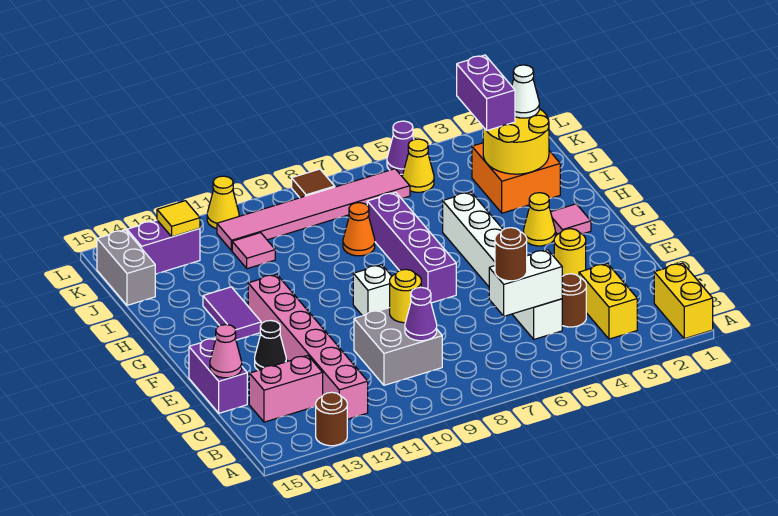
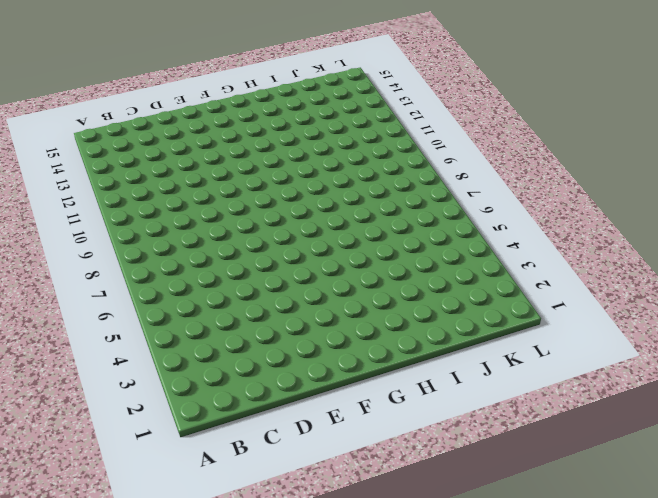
none -> yellow brick A1:B1 level 1
none -> brown round brick A13 level 1
none -> yellow brick B3:C3 level 1
none -> pink brick B12:G12 level 1

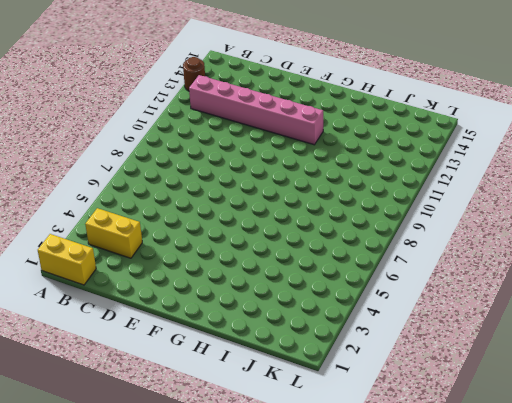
none -> brown round brick C4 level 1
none -> white brick C5:H5 level 1
none -> grey brick C9:D10 level 1
none -> pink brick C13:C14 level 1

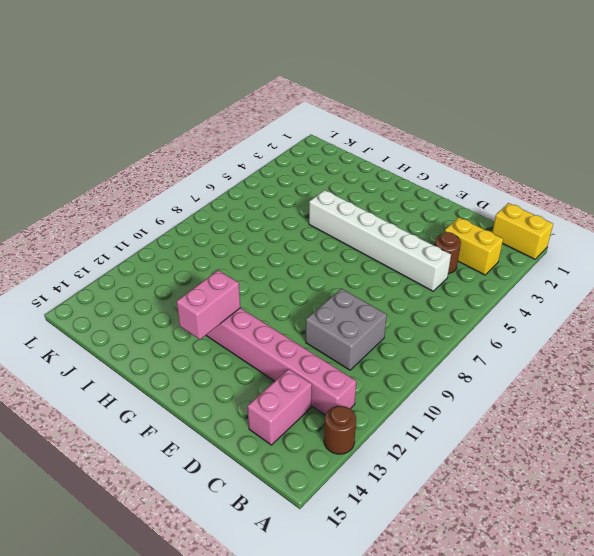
pink brick G12:G13 level 2 -> none
none -> purple brick D15:E15 level 1
none -> yellow round brick E3 level 1
none -> black cone E13 level 1
none -> purple brick F7:I7 level 1

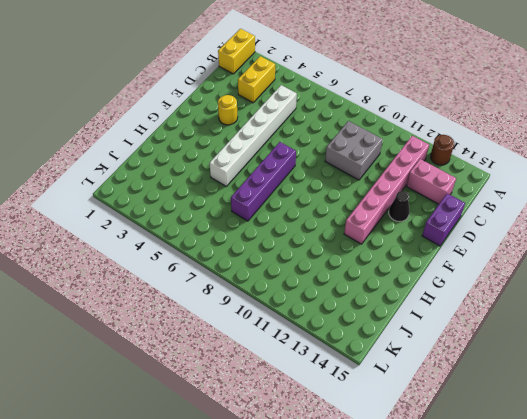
none -> brown round brick C4 level 1
none -> white brick F9 level 1
none -> pink tile G2 level 1
none -> yellow cone G3 level 1

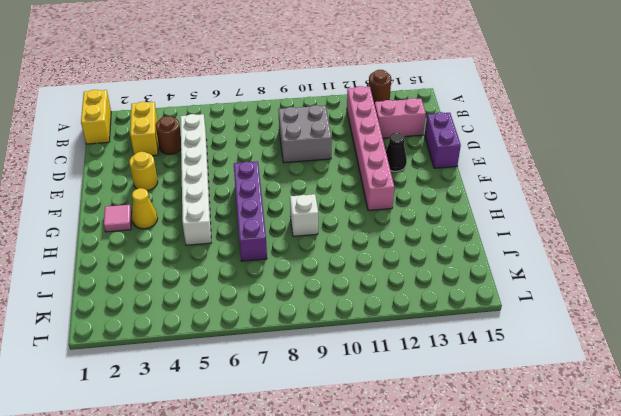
white brick H9 level 1 -> white brick F9 level 1
none -> purple tile G13:H13 level 1
none -> orange brick I2:J3 level 1
none -> orange cone I8 level 1
none -> pink tile J11 level 1

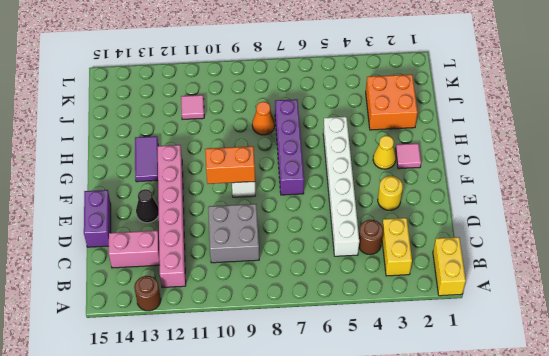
orange brick F9:F10 level 2 -> none
none -> grey brick J15:K15 level 1
none -> yellow cone K5 level 1
none -> pink tile K6:K11 level 1
none -> purple brick K13:K14 level 1

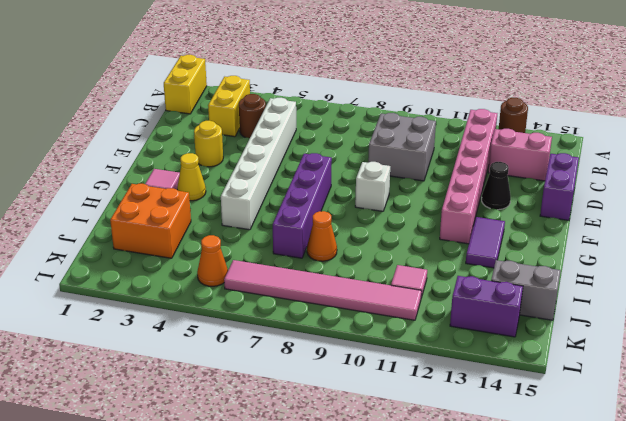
grey brick J14:J15 level 1 -> grey brick J15:K15 level 1
orange cone K5 level 1 -> yellow cone K5 level 1
none -> purple cone L5 level 1
none -> brown tile L8 level 1
none -> yellow cone L11 level 1
none -> white brick C5:C6 level 2

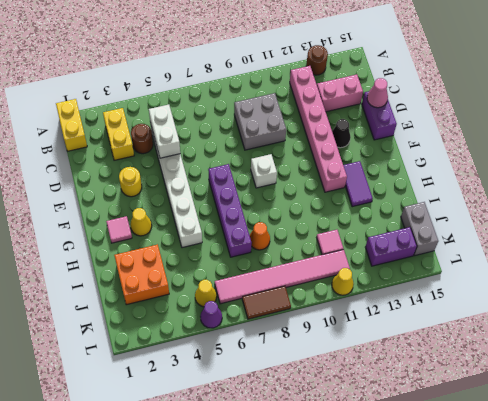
white brick C5:D5 level 2 -> white brick C5:C6 level 2
brown tile L7:L8 level 1 -> brown tile L8 level 1
none -> purple cone C9 level 2
none -> yellow round brick D9 level 2
none -> yellow round brick I2:J3 level 2
none -> yellow tile K13 level 2

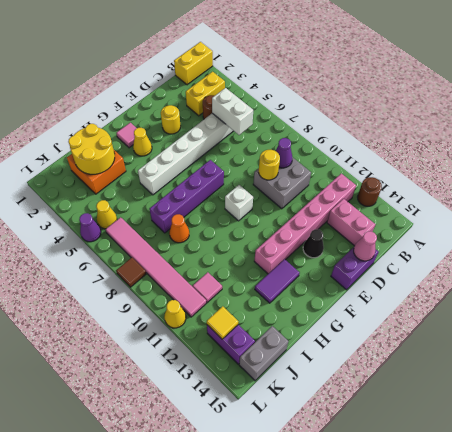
none -> brown round brick C6 level 3
none -> white cone J2 level 3
none -> purple brick J3:K3 level 3

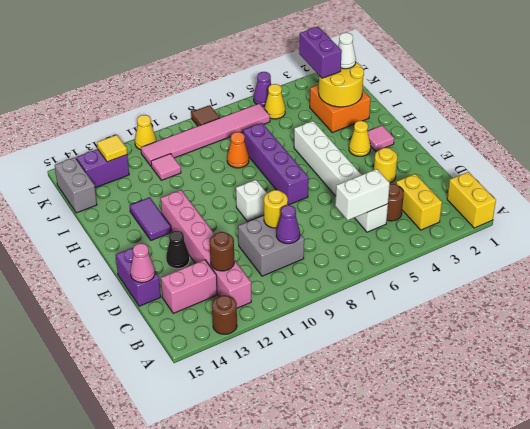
brown round brick C12 level 2 -> brown round brick C6 level 3

